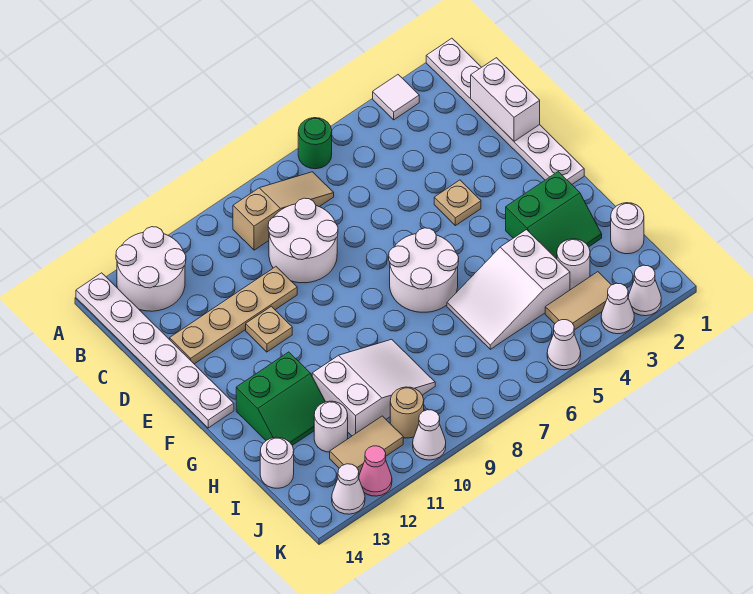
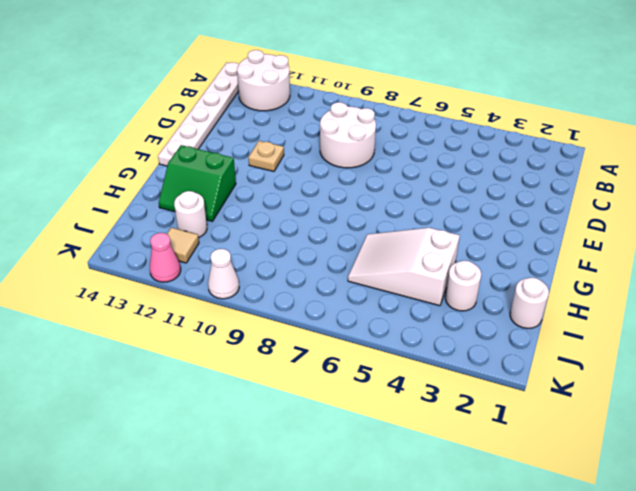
tan tile J12 level 1 -> tan tile J11:J12 level 1
none -> white plate A1:F1 level 1
none -> white tile A3 level 1
none -> green round brick A6 level 1

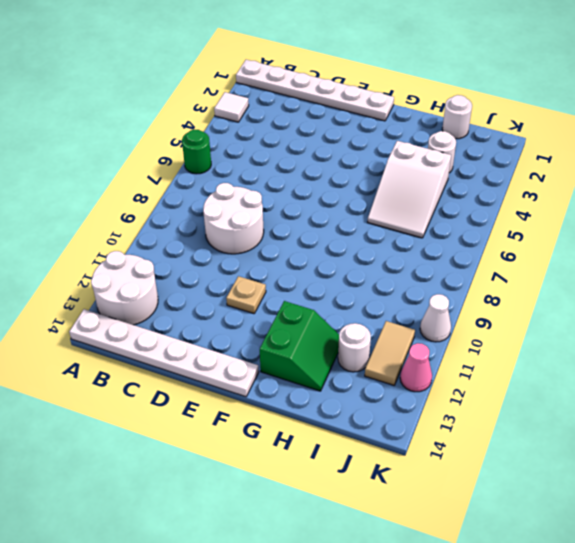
none -> tan slope B7:B9 level 1 top 9
none -> tan plate D10:D13 level 1
none -> tan plate E4 level 1

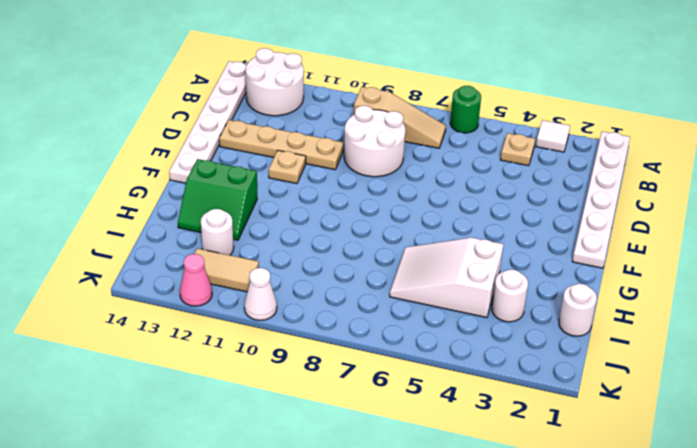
tan plate B4 level 1 -> tan plate E4 level 1
none -> white round brick F6:G7 level 1
none -> green slope G2:H3 level 1 top G
none -> white slope H9:I11 level 1 top 11

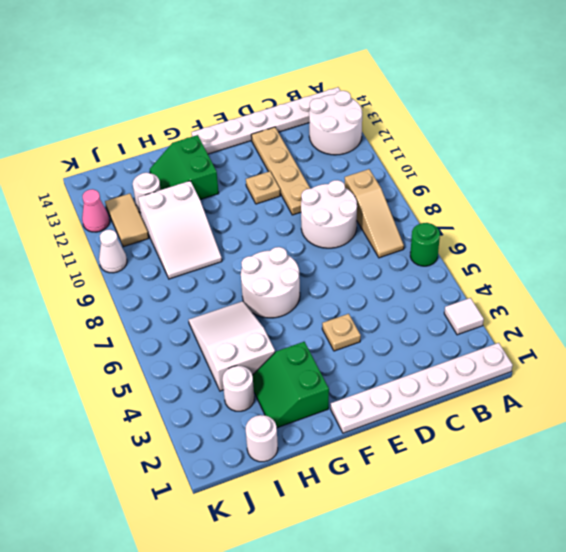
none -> white round brick I14 level 1
none -> tan tile J3:J4 level 1
none -> tan round brick J10 level 1

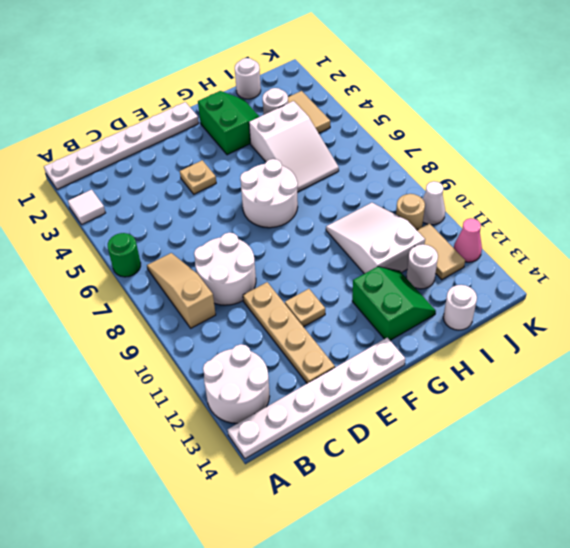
none -> white cone K2 level 1
none -> white cone K3 level 1
none -> white cone K5 level 1

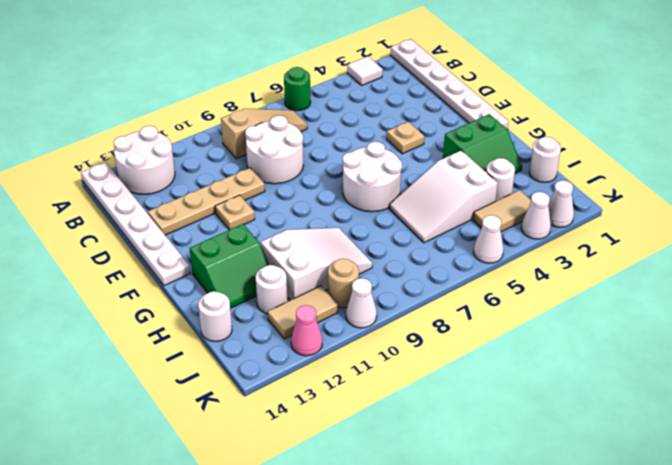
none -> white cone K13 level 1
none -> white brick C1:D1 level 2

